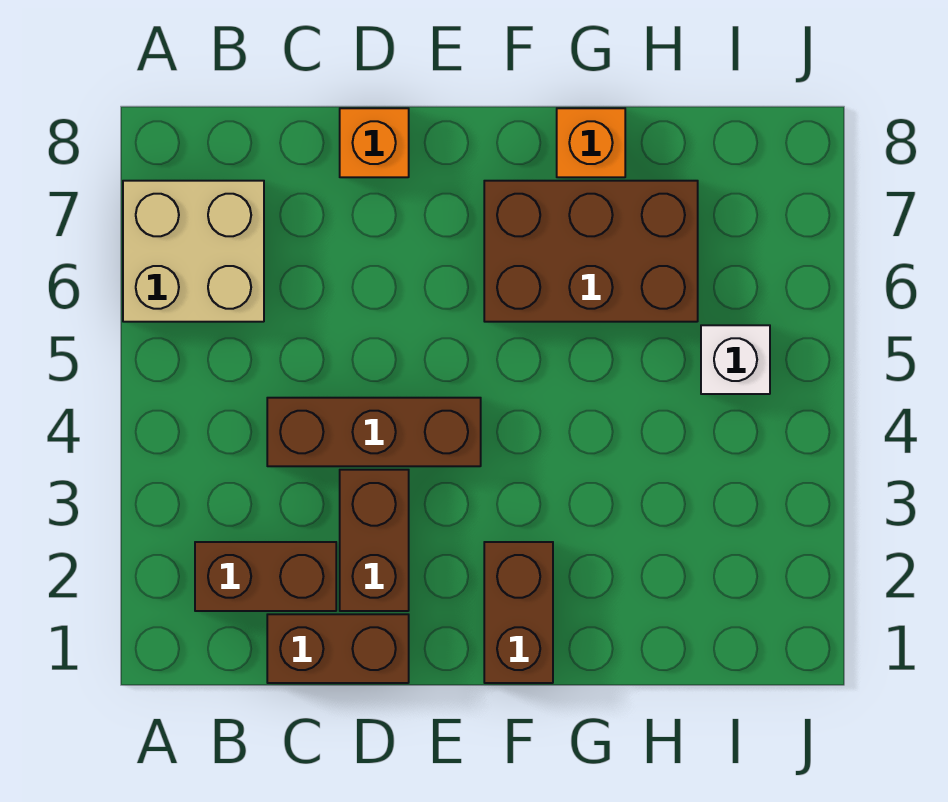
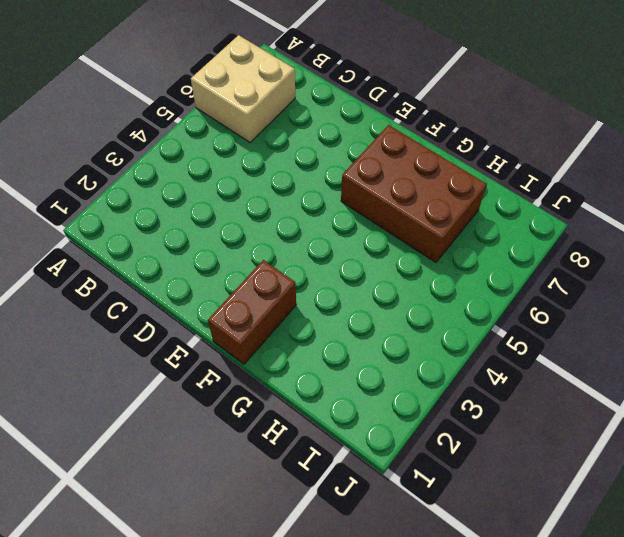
none -> brown brick B2:C2 level 1
none -> brown brick C1:D1 level 1

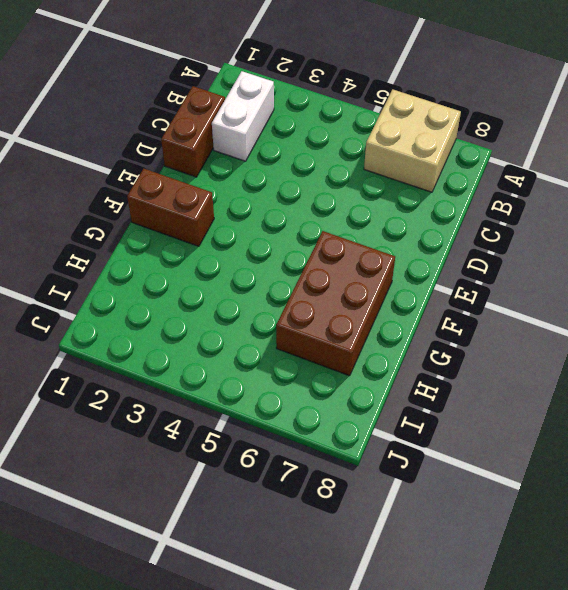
white brick B2:C2 level 1 -> brown brick B2:C2 level 1
none -> brown brick C4:E4 level 1
none -> brown brick D2:D3 level 1

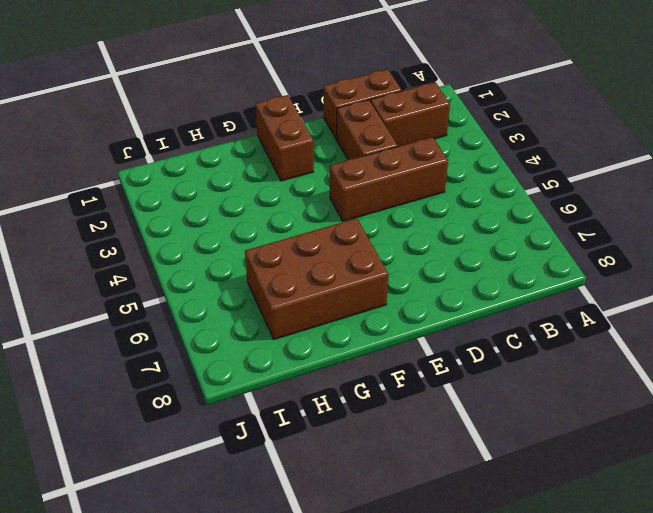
none -> tan brick A6:B7 level 1
none -> orange brick D8 level 1

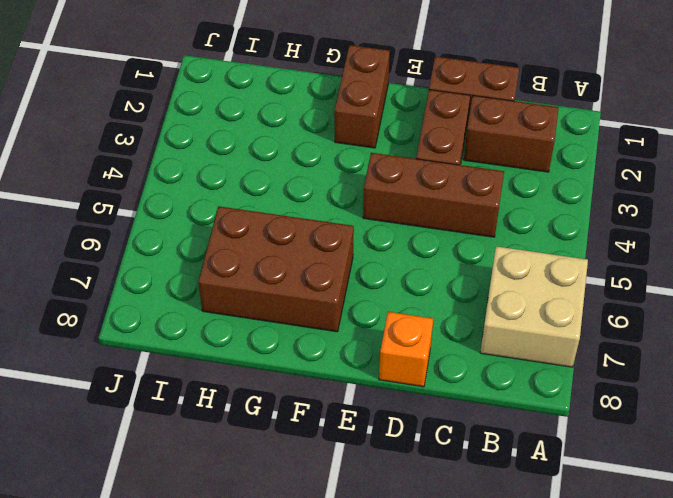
none -> orange brick G8 level 1
none -> white brick I5 level 1

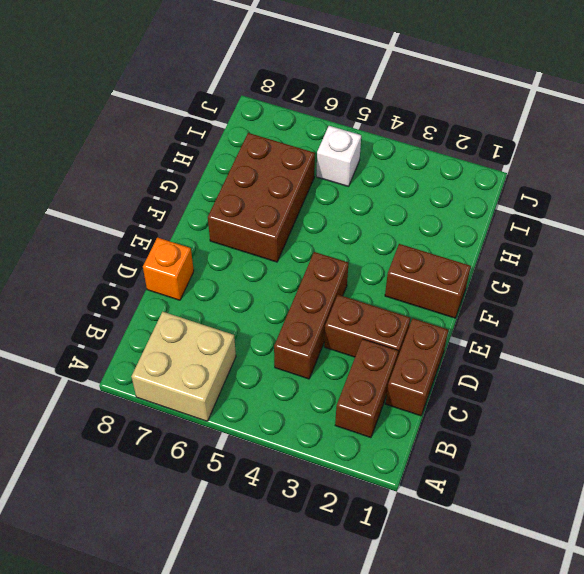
none -> orange brick G8 level 1

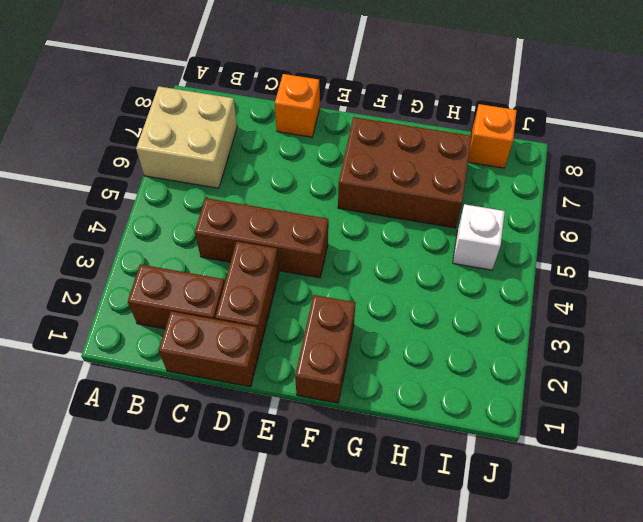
orange brick I8 level 1 -> orange brick G8 level 1

